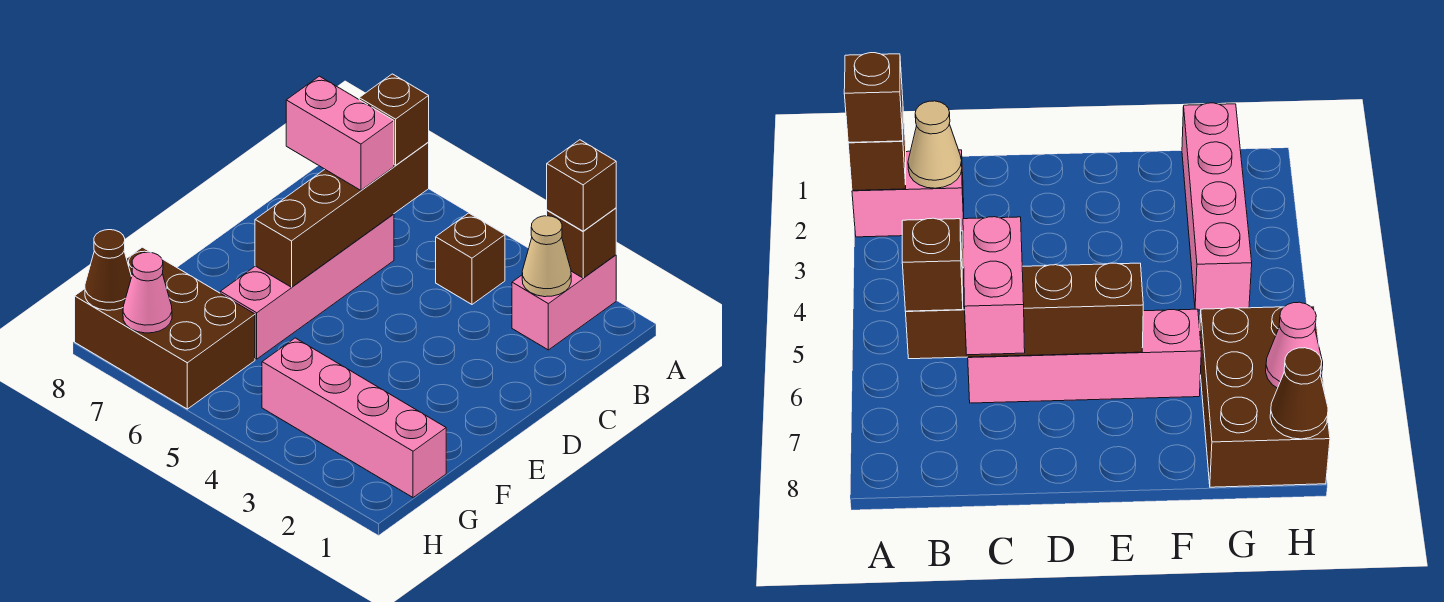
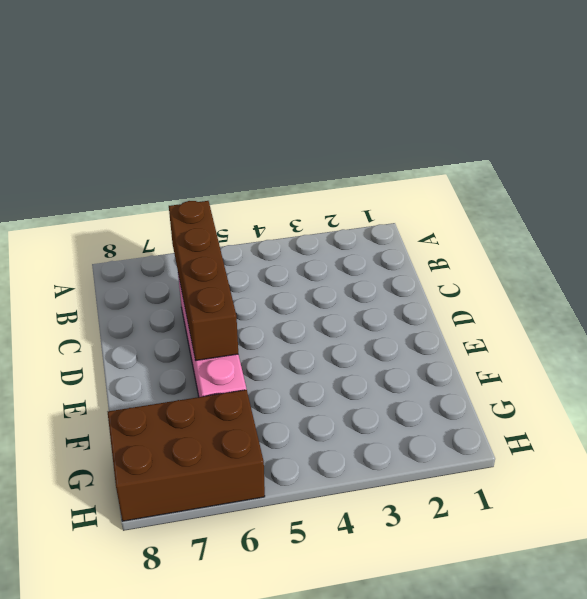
none -> pink brick A2:B2 level 1
none -> brown brick B4 level 1
none -> pink brick G1:G4 level 1

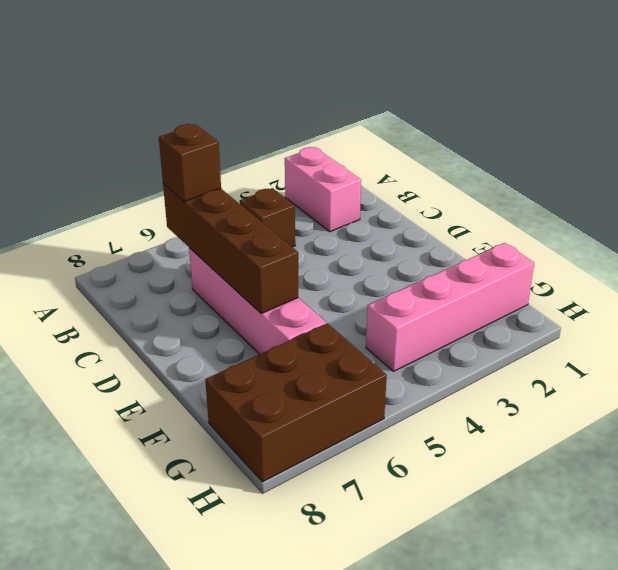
none -> brown brick A2 level 2
none -> tan cone B2 level 2
none -> pink cone H7 level 2

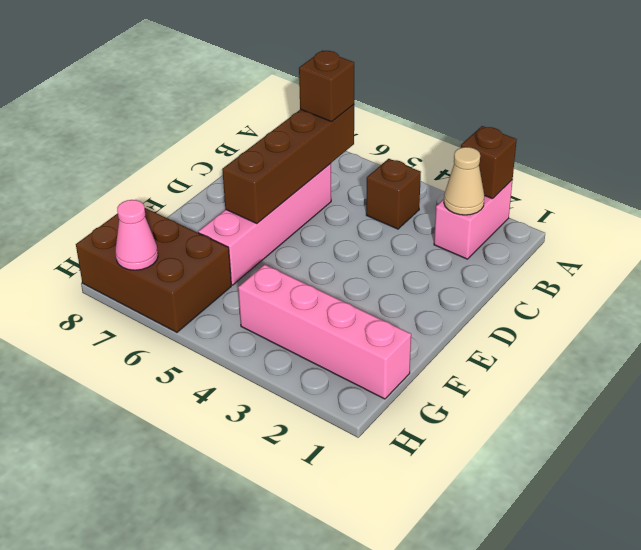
none -> brown cone H8 level 2
none -> brown brick A2 level 3
none -> pink brick C6:C7 level 3

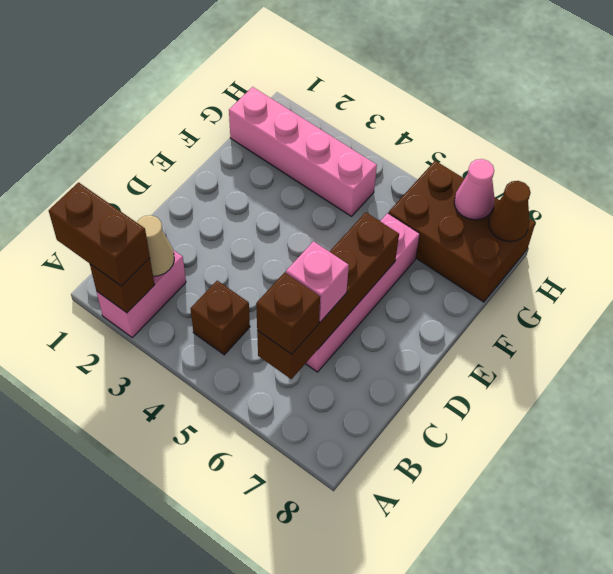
brown brick A1:A2 level 3 -> brown brick A2 level 3
pink brick C6 level 3 -> pink brick C6:C7 level 3

